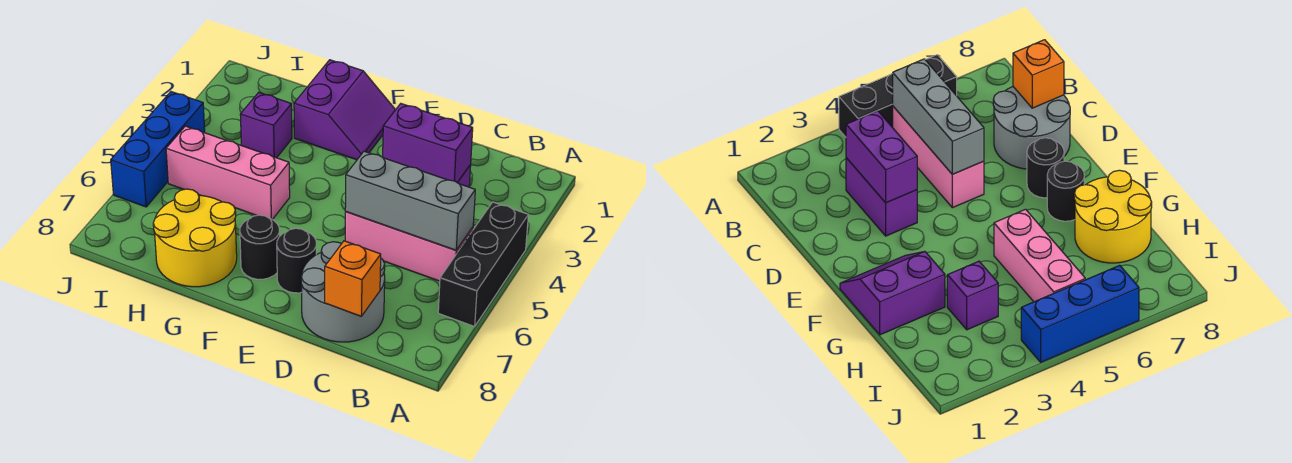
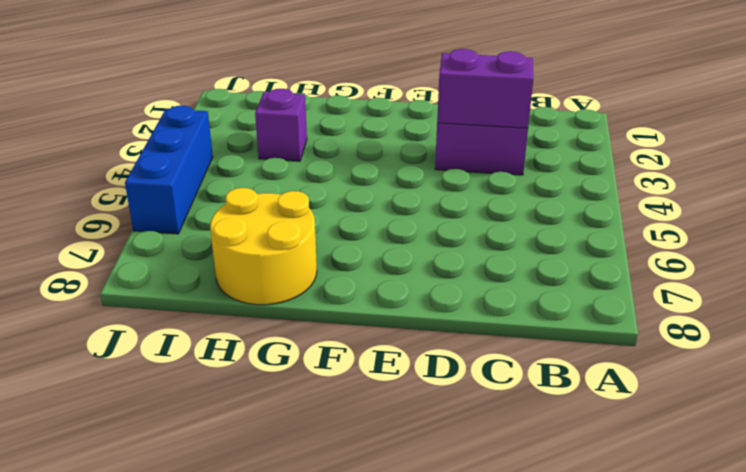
none -> black brick A4:A6 level 1
none -> pink brick B5:D5 level 1
none -> grey round brick C7:D8 level 1

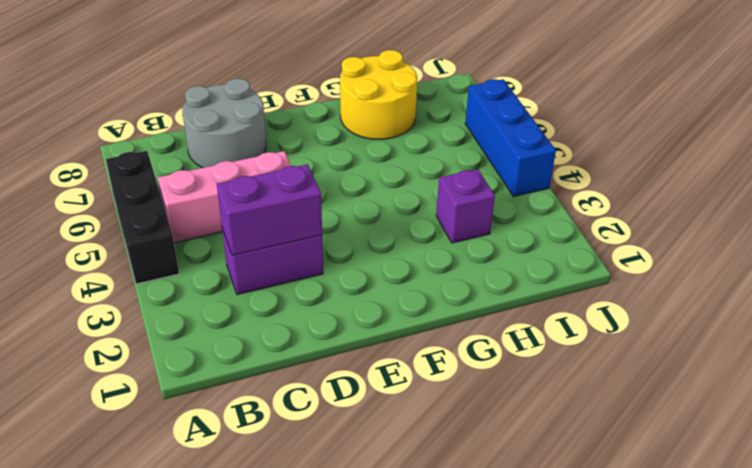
none -> black round brick E7 level 1
none -> purple slope F1:G2 level 1 top G
none -> black round brick F7 level 1

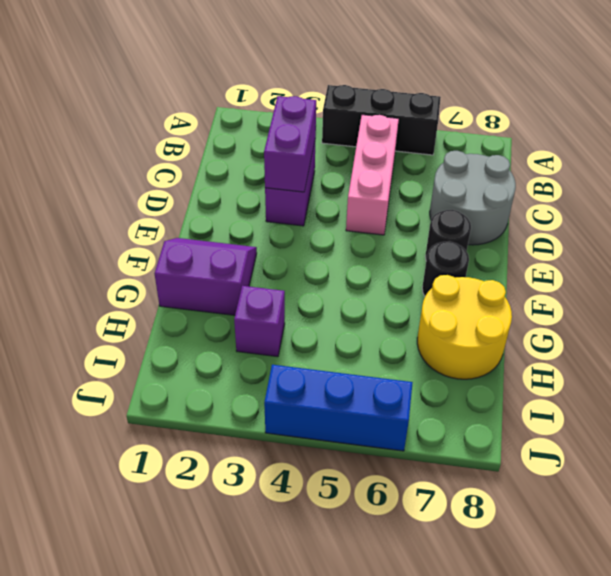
none -> pink brick G5:I5 level 1
none -> grey brick B5:D5 level 2
none -> orange brick C8 level 2

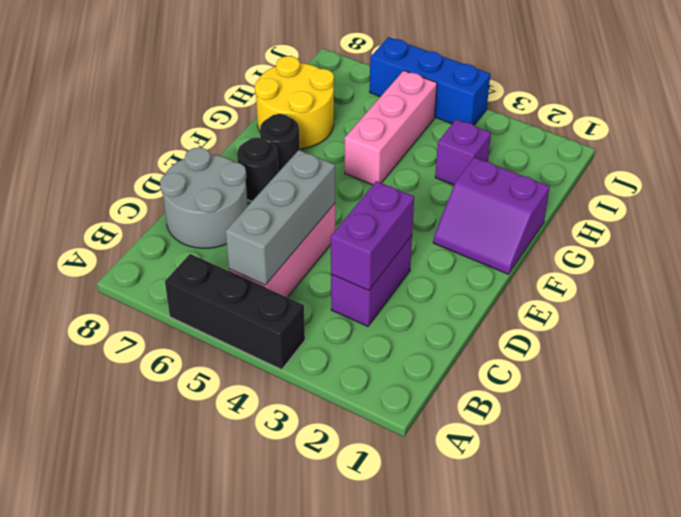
none -> orange brick C8 level 2

